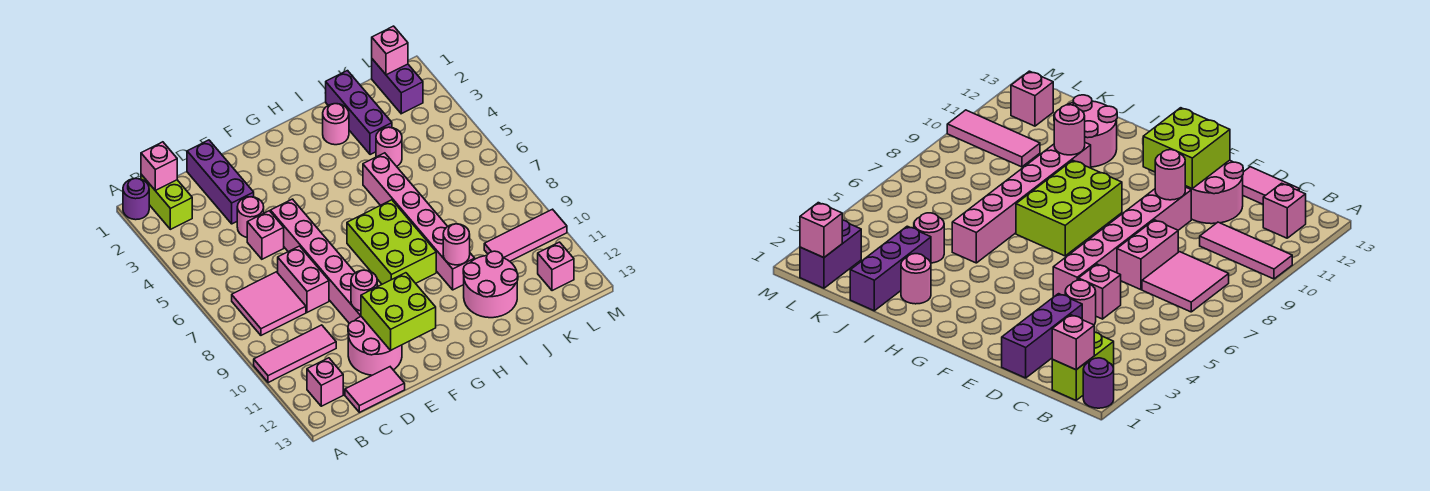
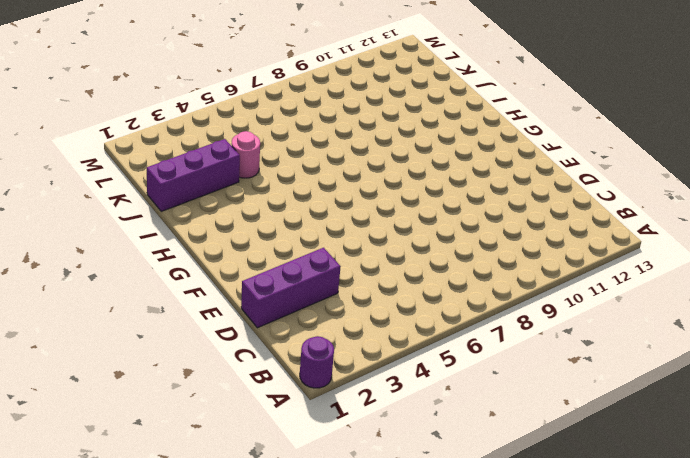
none -> pink tile A10:C10 level 1
none -> lime brick B1:B2 level 1
none -> pink tile B7:C8 level 1

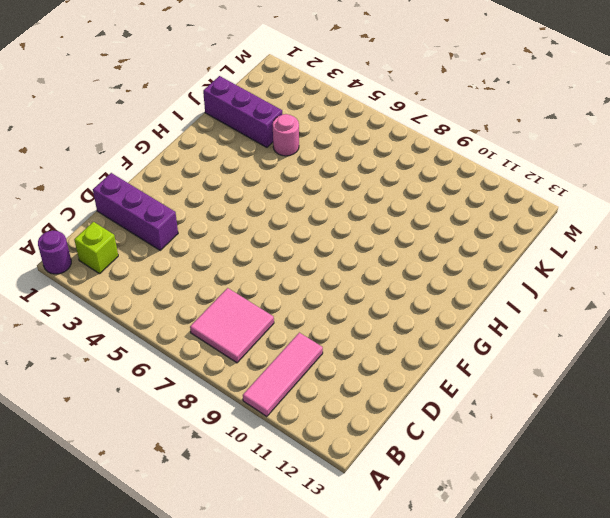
lime brick B2 level 1 -> lime brick B1:B2 level 1
none -> pink brick B12 level 1
none -> pink tile C13:D13 level 1
none -> pink round brick D4 level 1

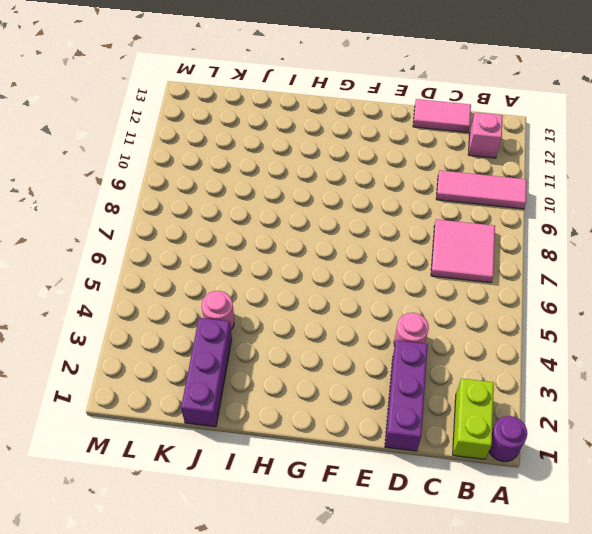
none -> pink brick D5 level 1
none -> pink brick D7:D8 level 1
none -> pink round brick D11:E12 level 1

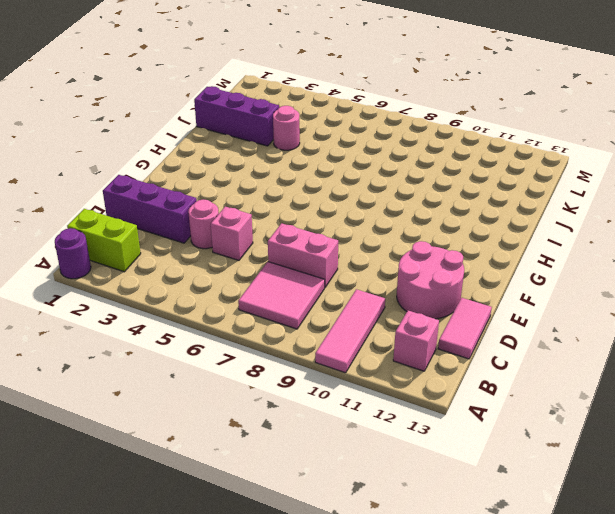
none -> pink brick E5:E10 level 1
none -> lime brick G7:H9 level 1
none -> pink round brick I2 level 1

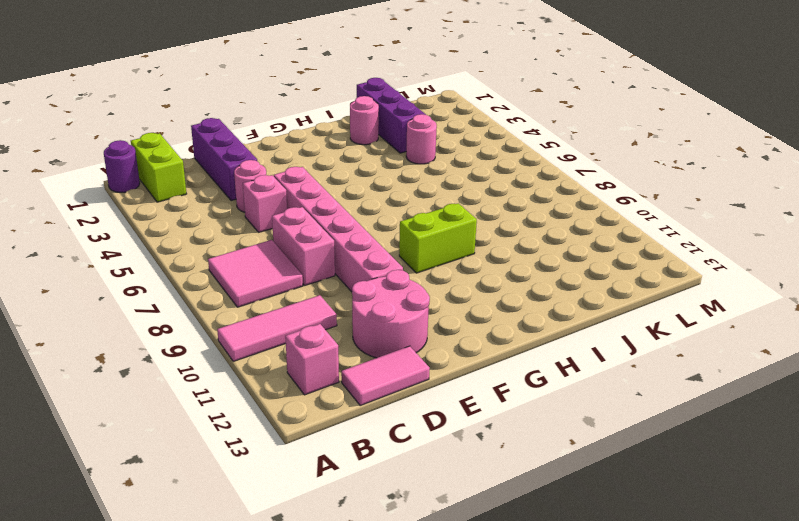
lime brick G9:H9 level 1 -> lime brick G7:H9 level 1
none -> pink brick I5:I10 level 1
none -> pink round brick I11:J12 level 1
none -> pink tile K10:M10 level 1

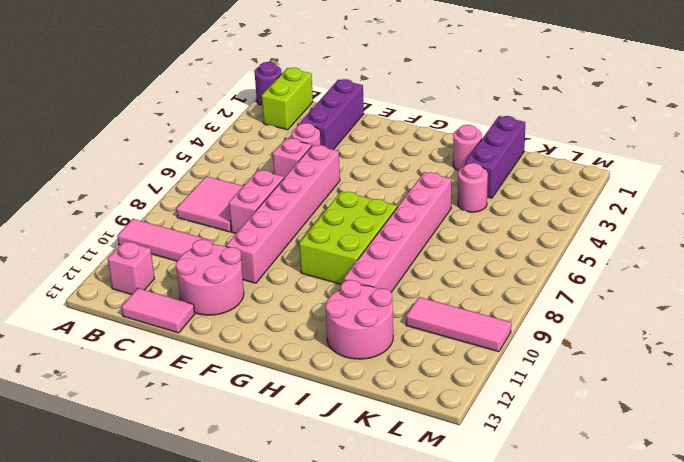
none -> purple brick L1:L2 level 1
none -> pink brick L12 level 1
none -> pink brick B1 level 2

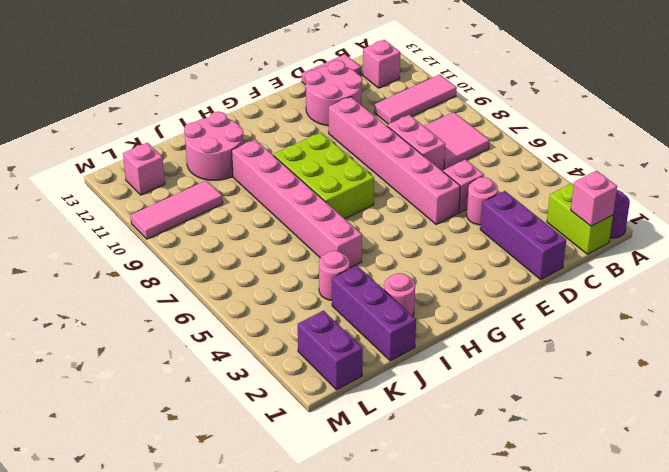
none -> pink round brick E10 level 2
none -> lime brick E11:F12 level 2
none -> pink round brick I10 level 2

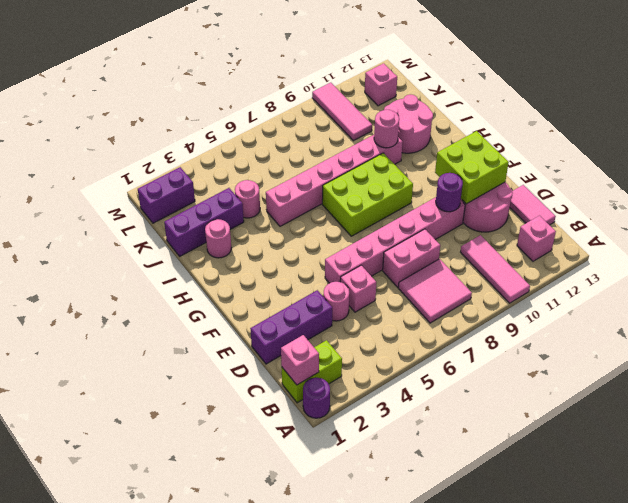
purple round brick E10 level 2 -> pink round brick E10 level 2
none -> pink brick L1 level 2

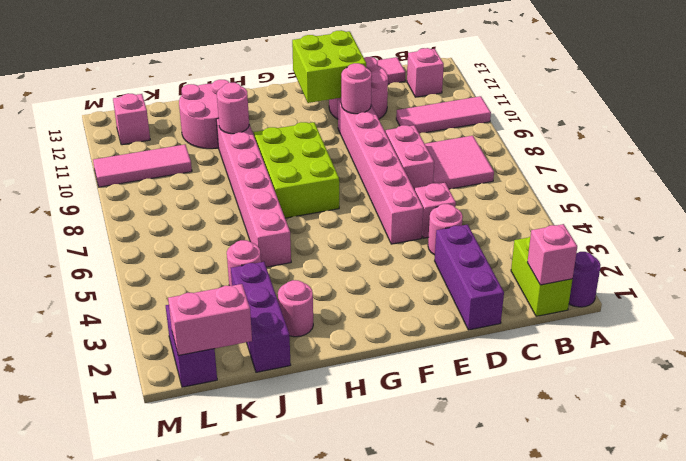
pink brick K1:L1 level 2 -> pink brick L1 level 2

